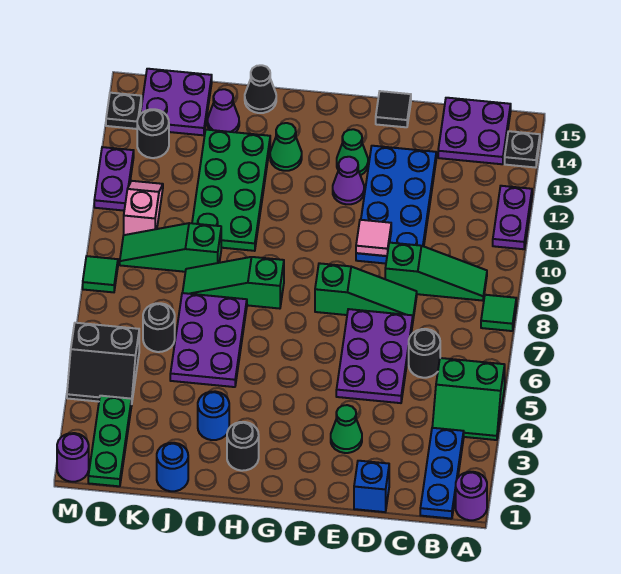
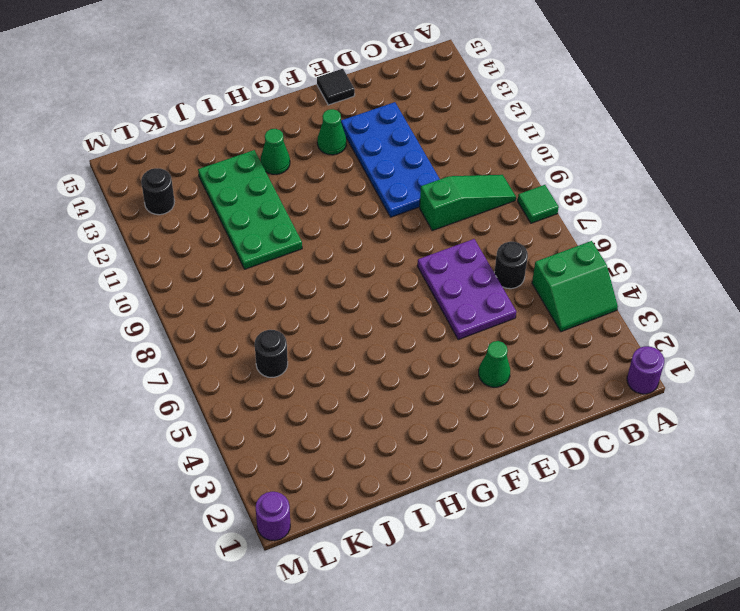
none -> purple plate A11:A12 level 1
none -> black plate A14 level 1
none -> blue plate B1:B3 level 1
none -> purple plate B14:C15 level 1

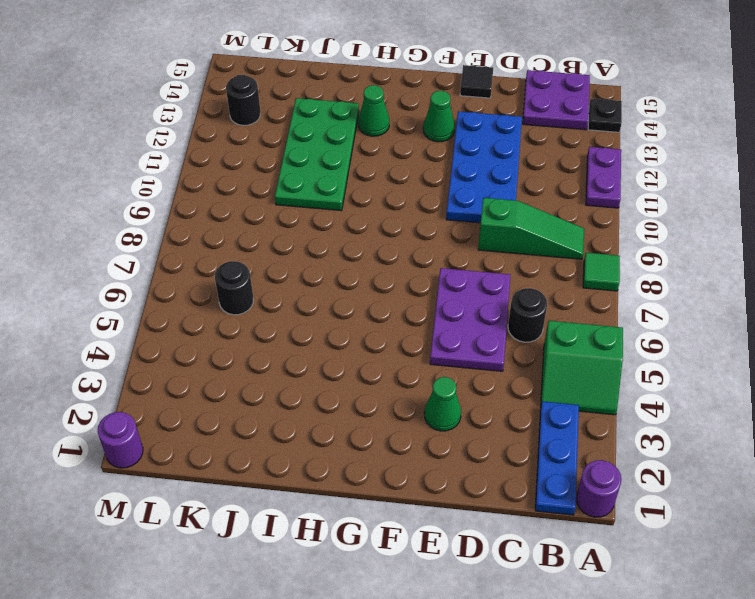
none -> blue brick D1 level 1
none -> green slope D8:F8 level 1 top F
none -> purple cone F12 level 1
none -> black round brick H2 level 1

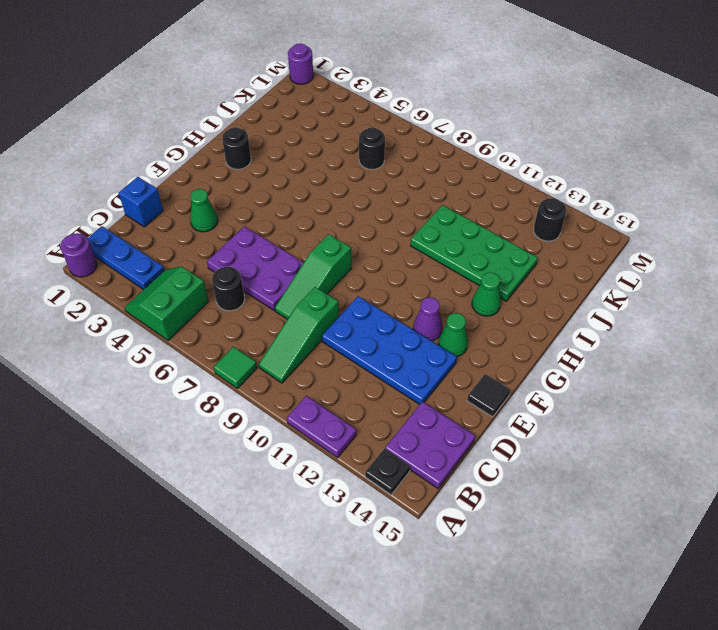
none -> green slope H8:J8 level 1 top H
none -> blue round brick I3 level 1
none -> purple plate I5:J7 level 1
none -> black cone I15 level 1

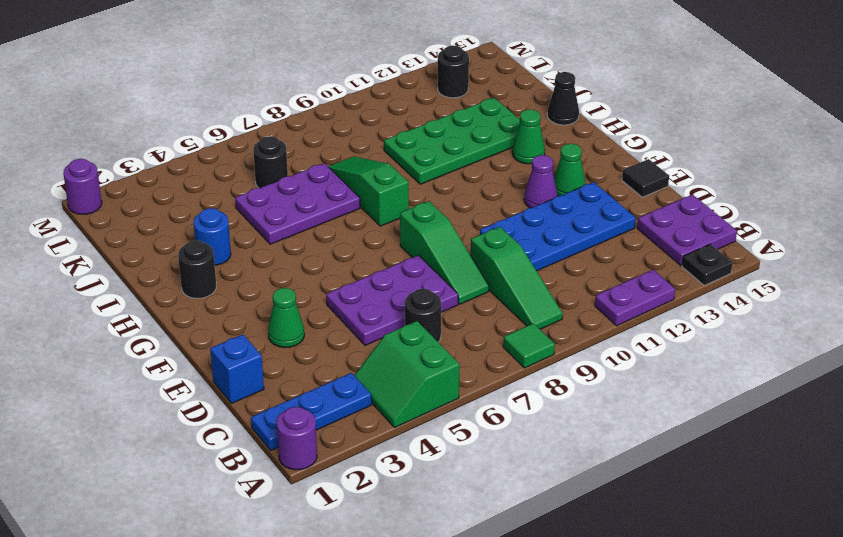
none -> blue round brick J1 level 1
none -> green slope J9:L9 level 1 top J
none -> purple cone J14 level 1
none -> purple plate K14:L15 level 1

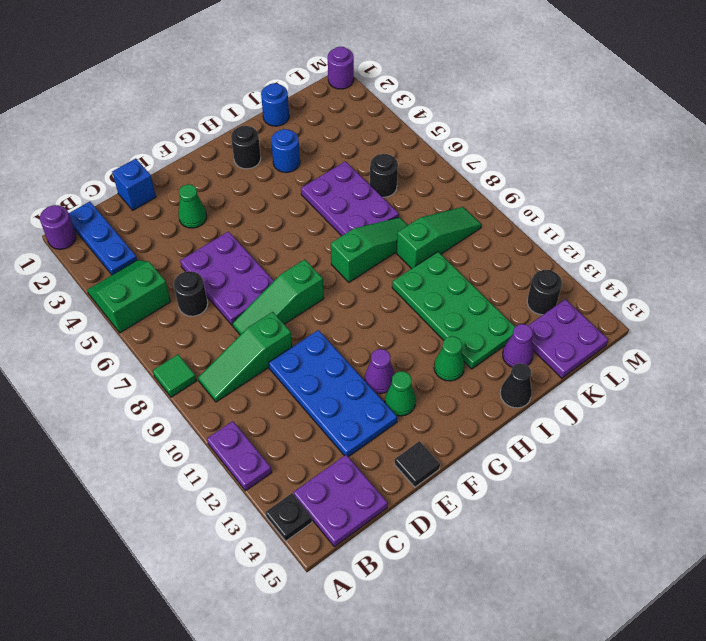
none -> green plate L1:L3 level 1
none -> black slope L4:M5 level 1 top 5
none -> pink slope L10:L11 level 1 top 10
none -> green tile M8 level 1

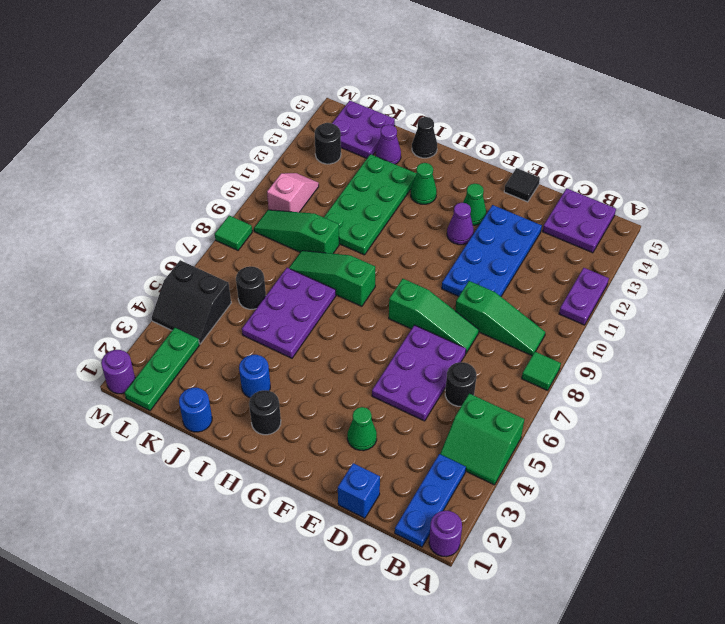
none -> black plate A14 level 1
none -> purple plate M11:M12 level 1
none -> black plate M14 level 1
none -> pink tile E10 level 2

